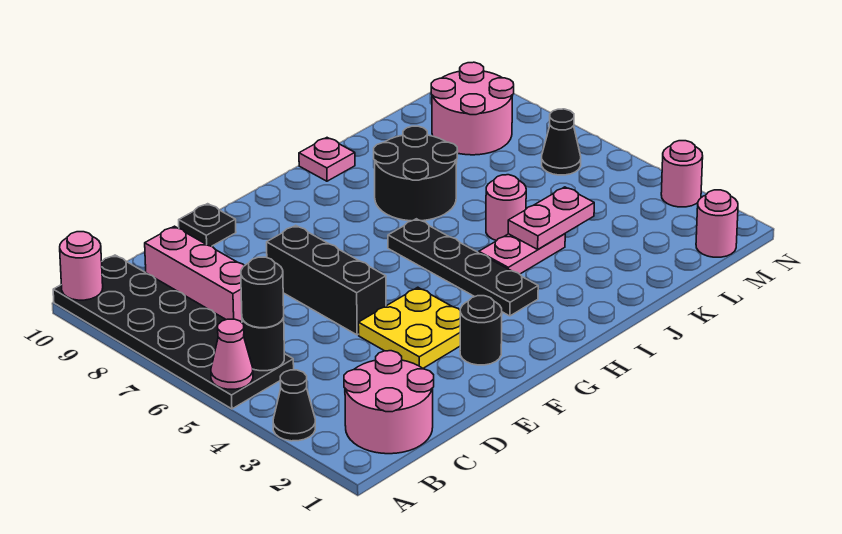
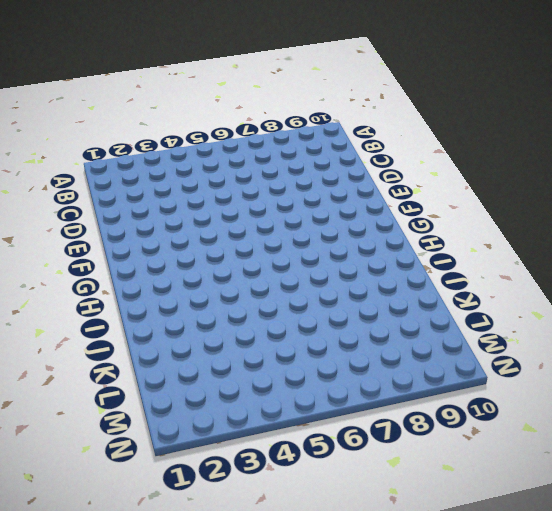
none -> black cone A3 level 1
none -> black plate A5:B10 level 1
none -> pink round brick B1:C2 level 1

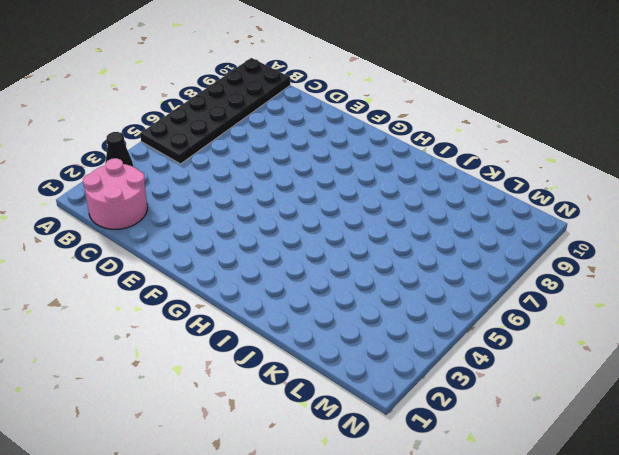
none -> pink brick C7:C9 level 1
none -> yellow plate E3:F4 level 1
none -> black brick E5:E7 level 1

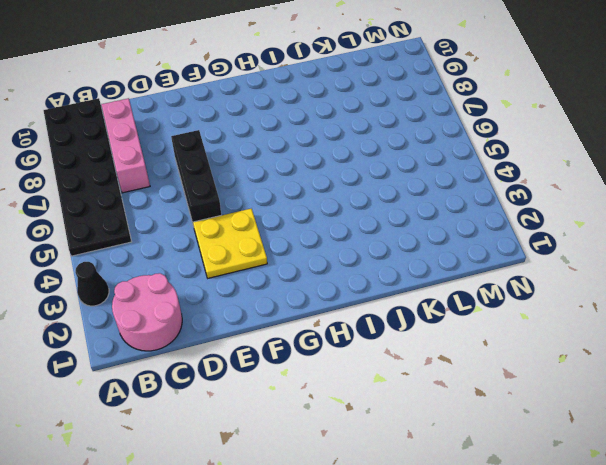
none -> black plate E10 level 1
none -> black round brick F2 level 1
none -> black plate H3:H6 level 1

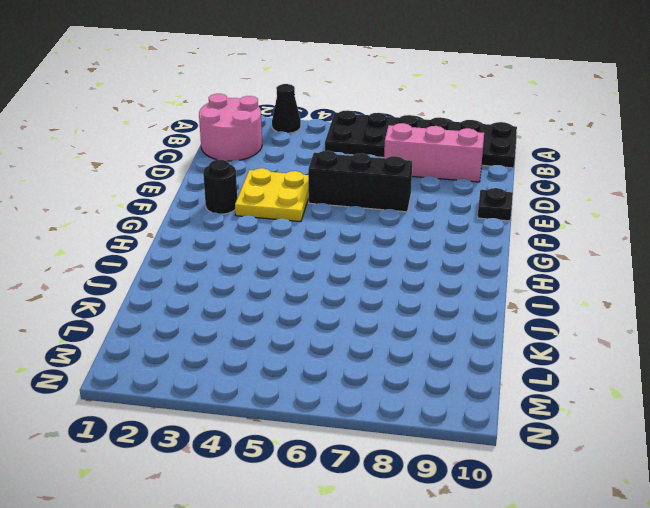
none -> black plate H3:H6 level 1
none -> pink plate I4:J4 level 1
none -> black round brick I7:J8 level 1

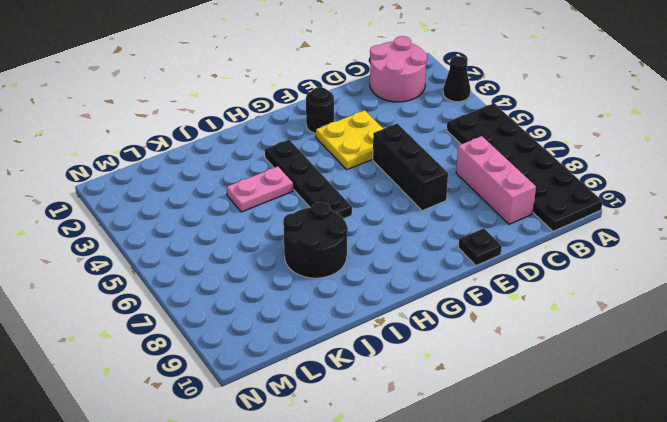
none -> pink plate I10 level 1
none -> pink round brick J5 level 1
none -> pink round brick L8:M9 level 1

